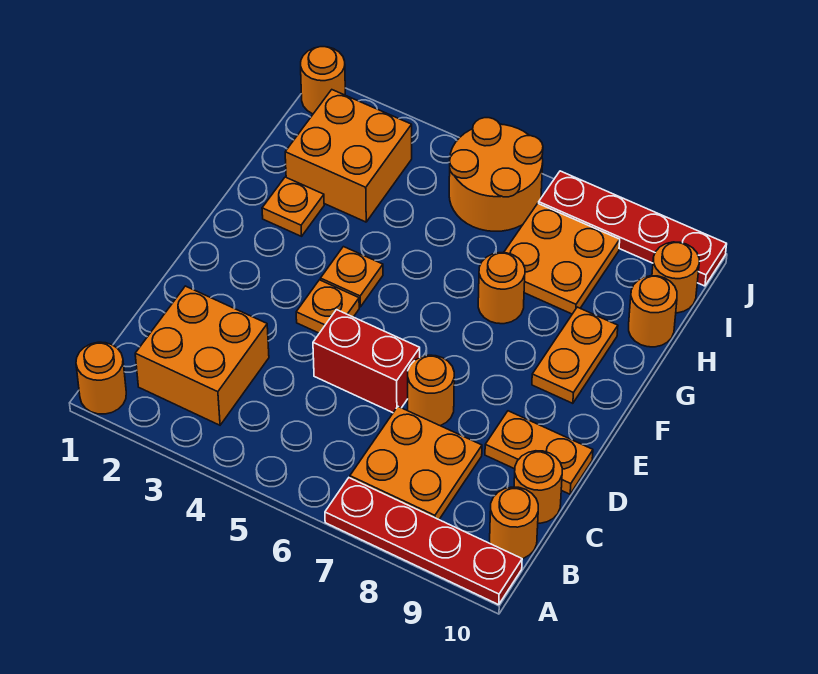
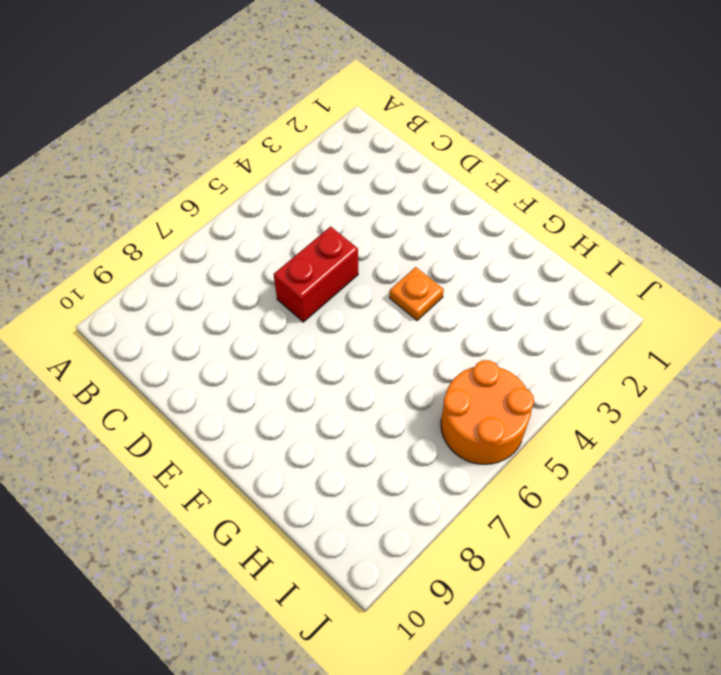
none -> orange round brick A1 level 1
none -> red plate A7:A10 level 1
none -> orange brick B2:C3 level 1

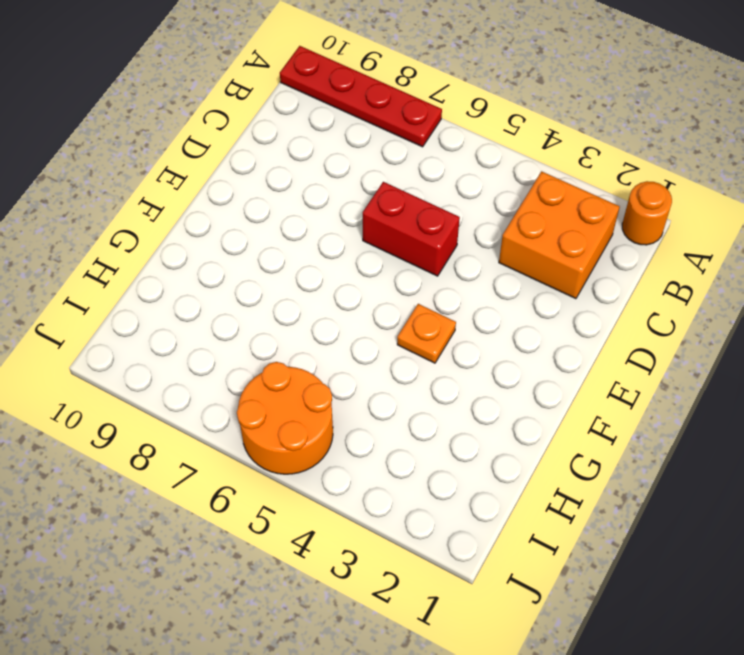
none -> orange plate B7:C8 level 1
none -> orange round brick B10 level 1
none -> orange round brick C10 level 1

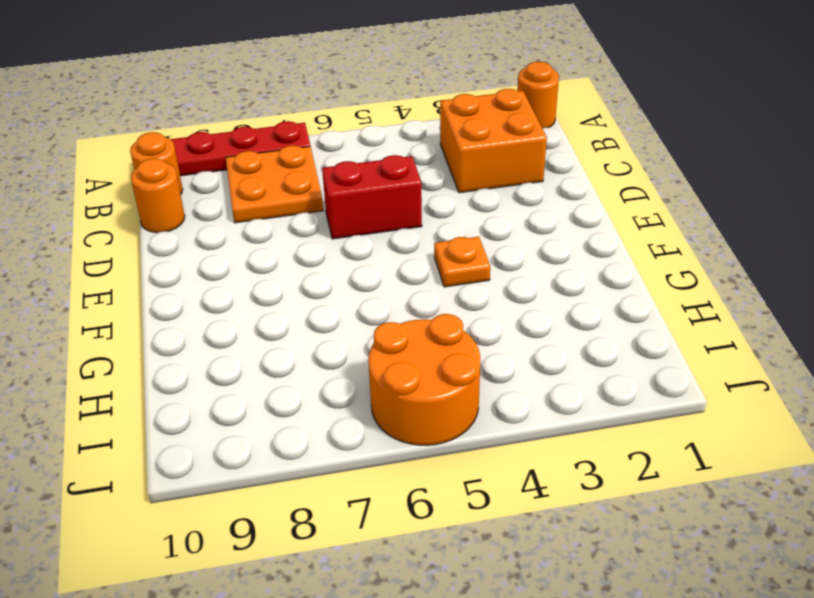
none -> orange round brick D7 level 1
none -> orange plate D9:D10 level 1
none -> orange plate E4 level 1

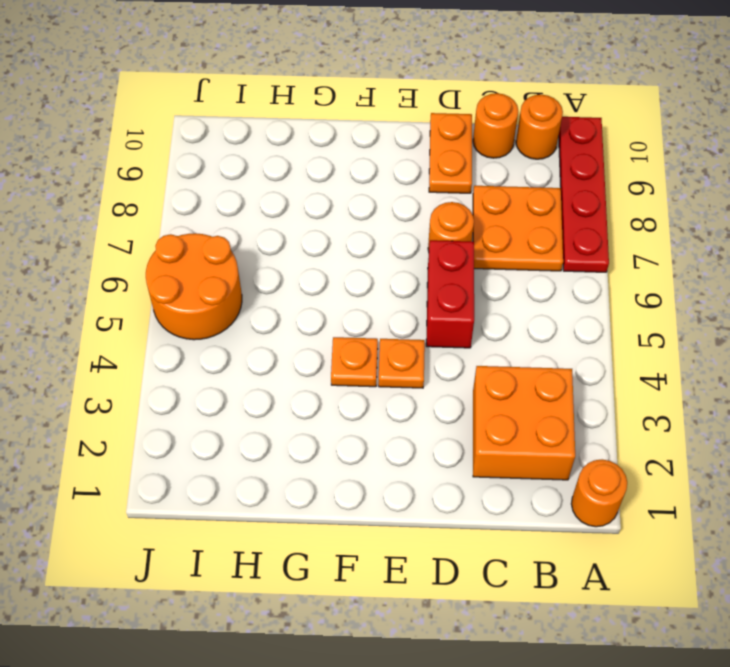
none -> orange plate F9:G9 level 1
none -> orange plate G2 level 1
none -> orange round brick G7 level 1

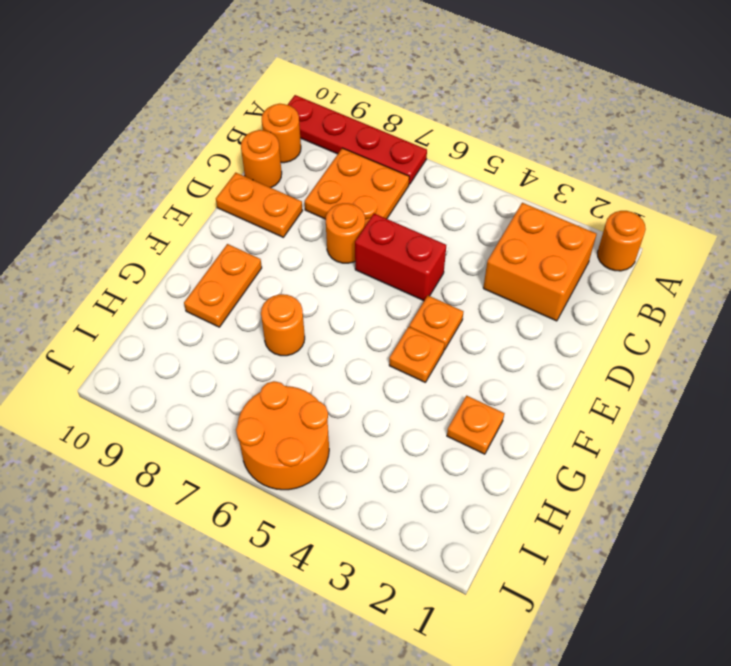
none -> orange brick H2:I3 level 1
none -> orange plate H7:I8 level 1
none -> orange round brick H10 level 1

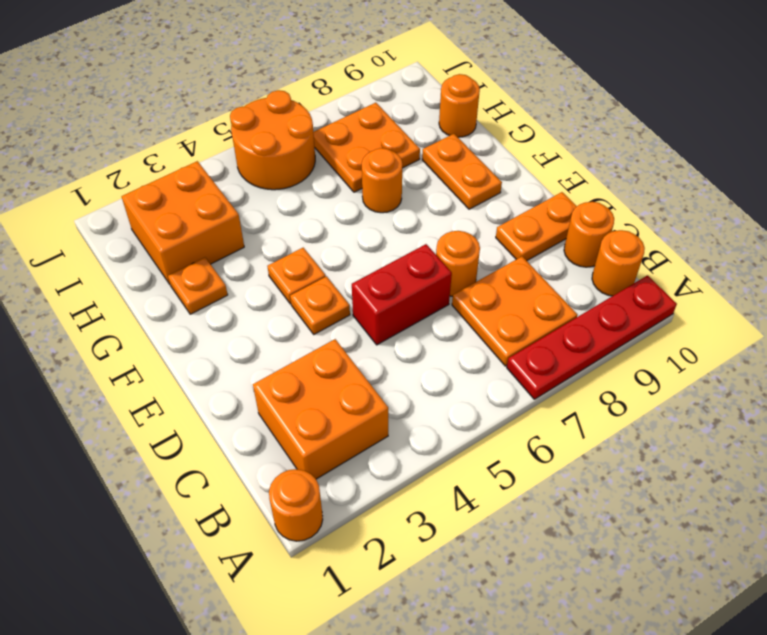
none -> orange round brick I10 level 1
none -> orange round brick J1 level 1
none -> red plate J7:J10 level 1

